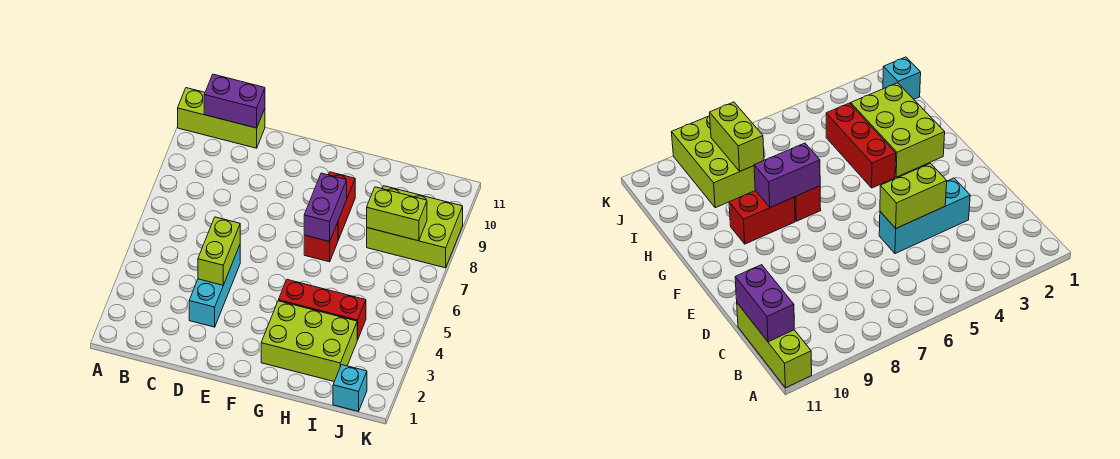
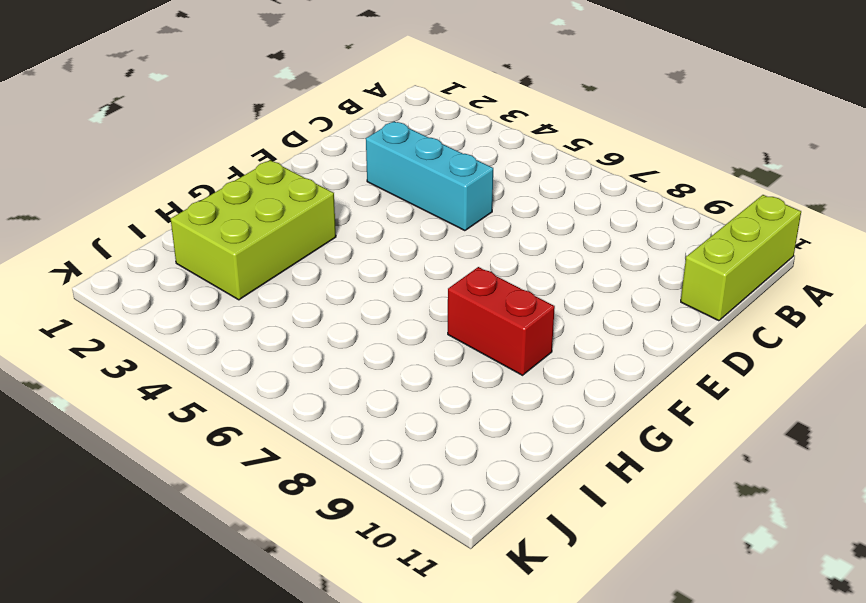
none -> red brick G4:I4 level 1
none -> red brick G7 level 1
none -> lime brick I8:K9 level 1

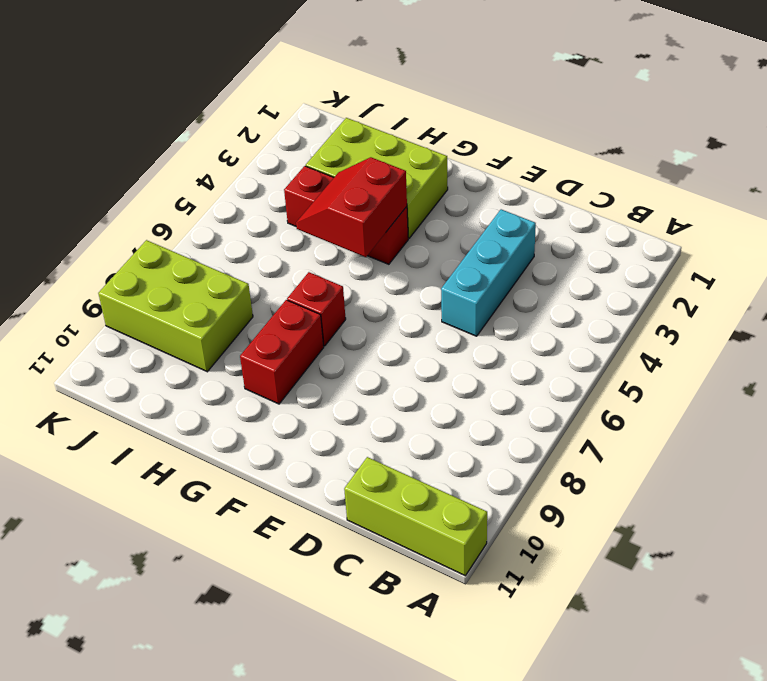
red slope G4:H5 level 2 top G -> none
none -> cyan brick J1 level 1
none -> purple brick B11:C11 level 2
none -> lime brick D4:D5 level 2

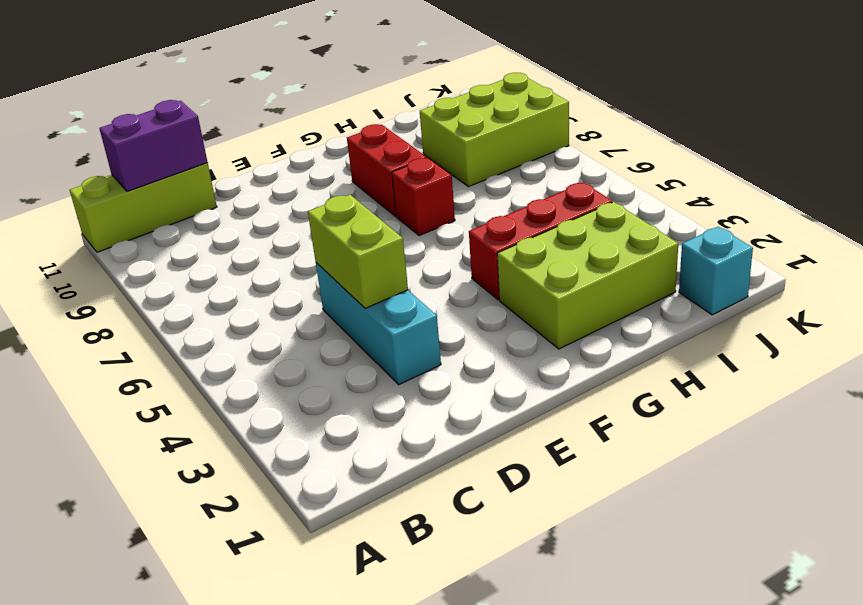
none -> purple brick G7:G8 level 2
none -> lime brick I8:J8 level 2

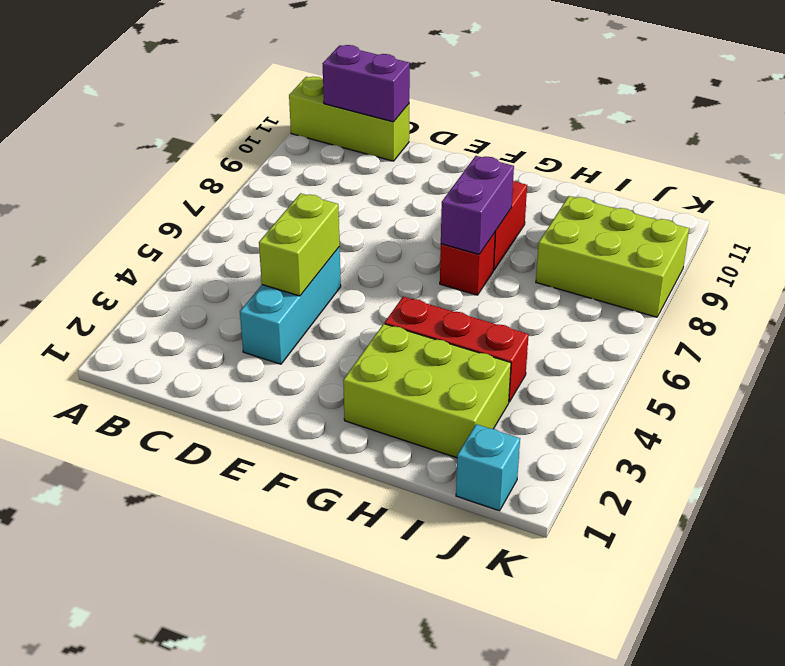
none -> lime brick I8:J8 level 2

